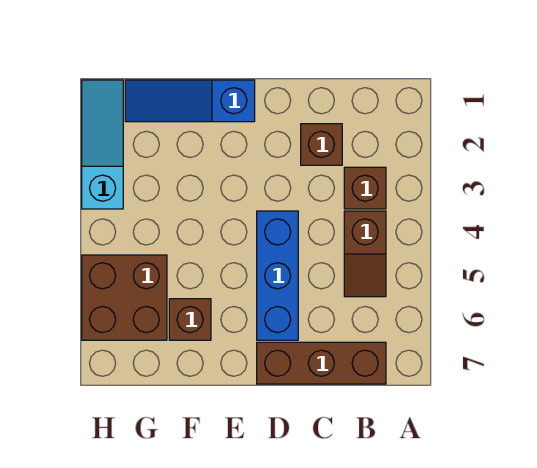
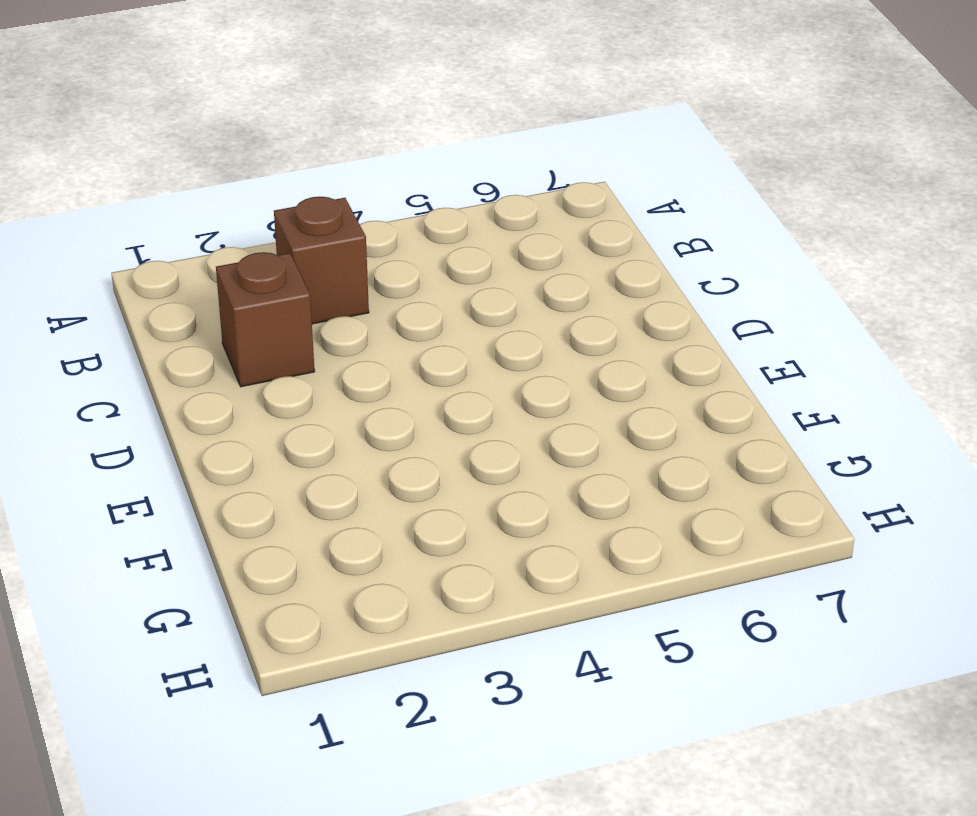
none -> brown slope B4:B5 level 1 top 4
none -> brown brick B7:D7 level 1

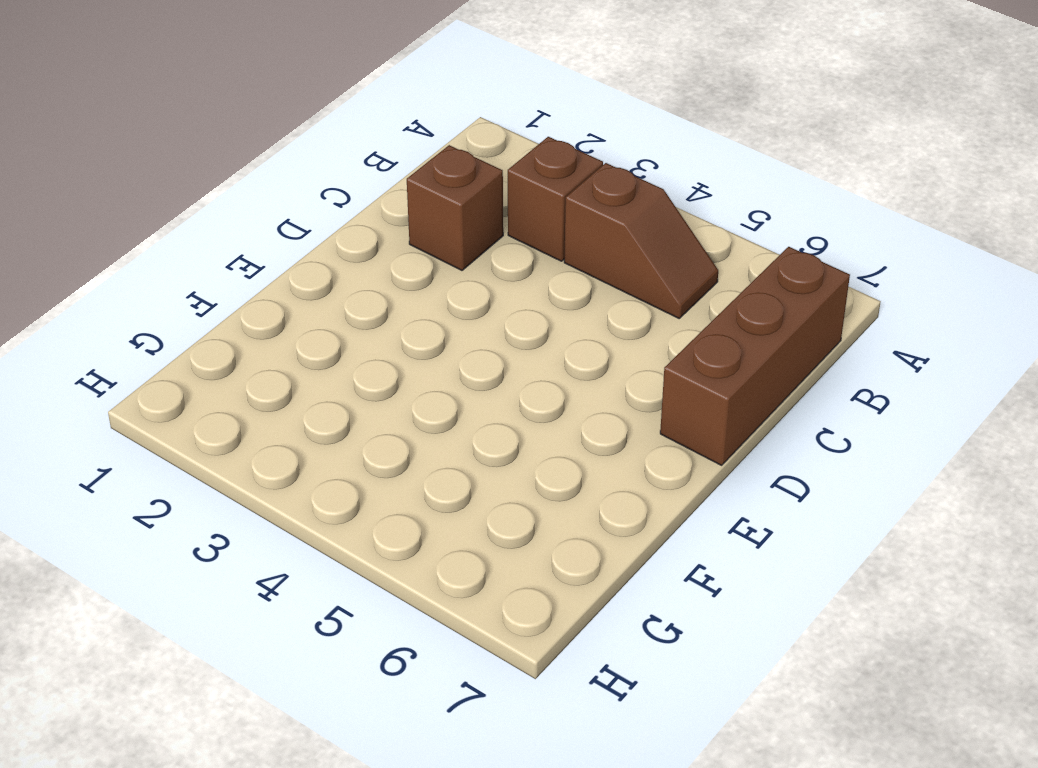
none -> blue brick D4:D6 level 1
none -> blue slope E1:G1 level 1 top E

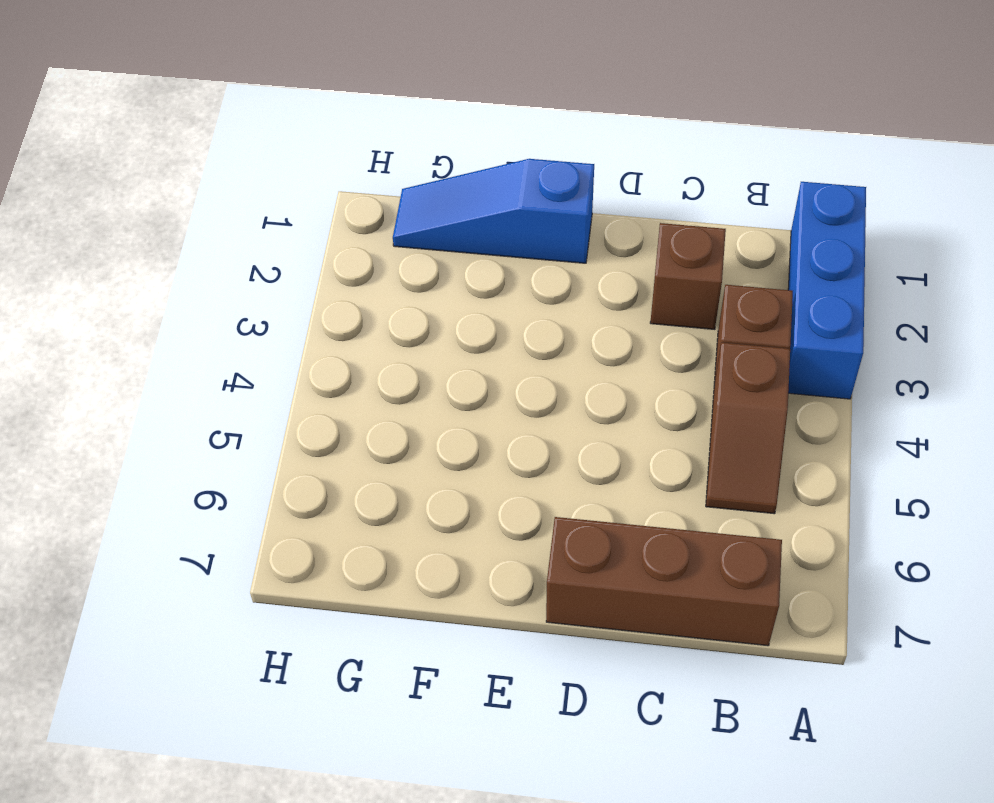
blue brick A1:A3 level 1 -> blue brick D4:D6 level 1
none -> brown brick F6 level 1
none -> brown brick G5:H6 level 1

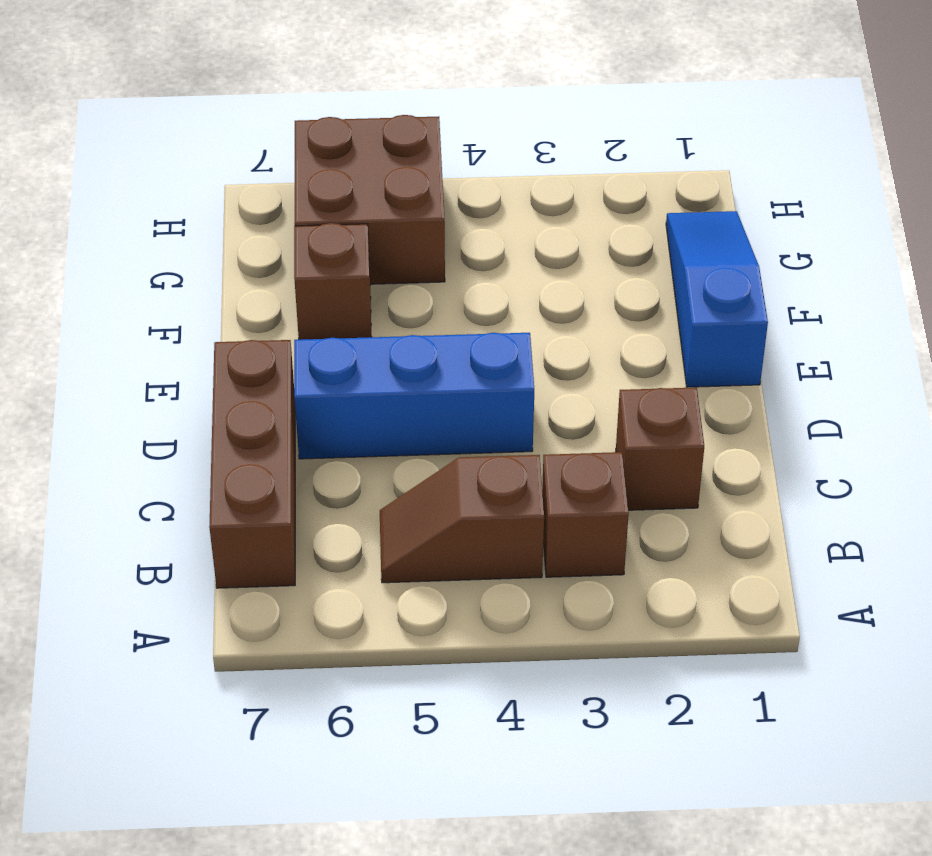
none -> cyan slope H1:H3 level 1 top 3

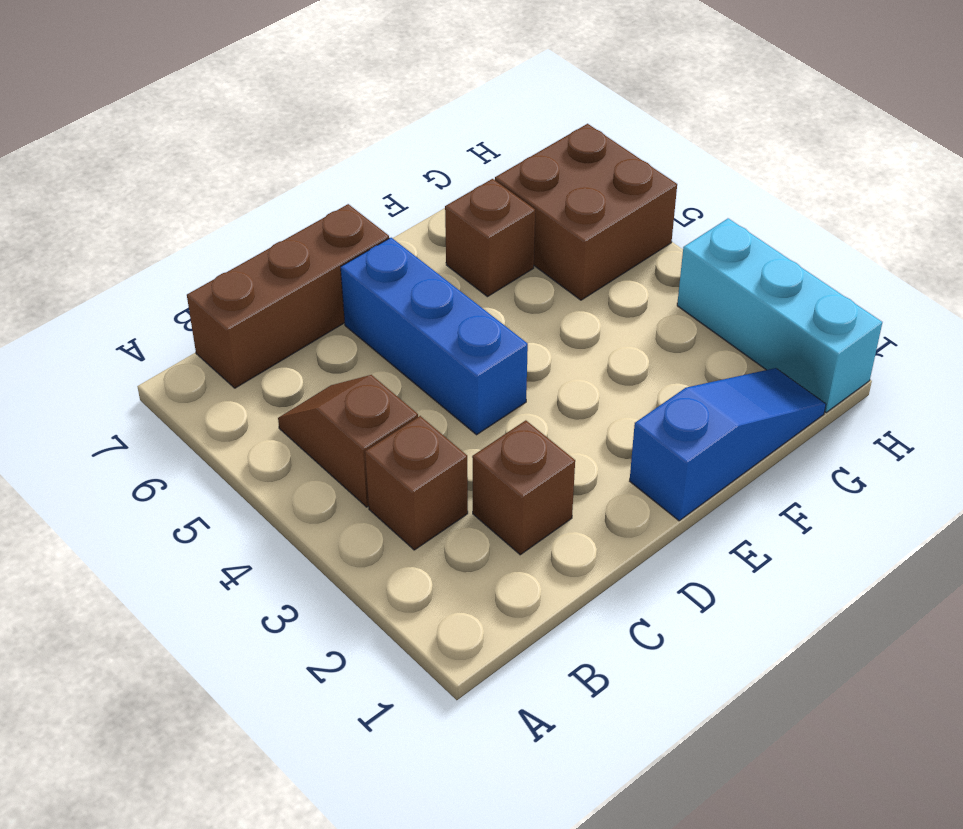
cyan brick H1:H3 level 1 -> cyan slope H1:H3 level 1 top 3

